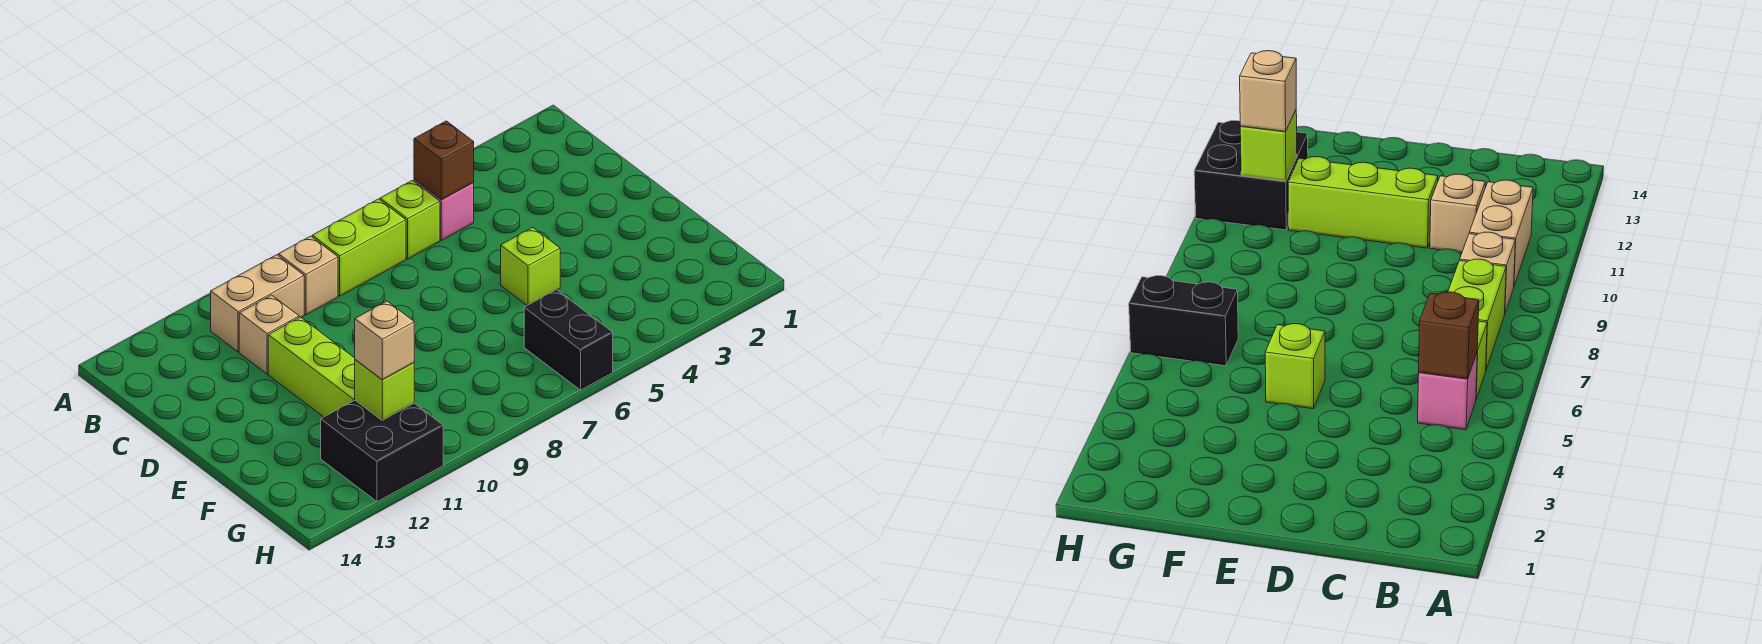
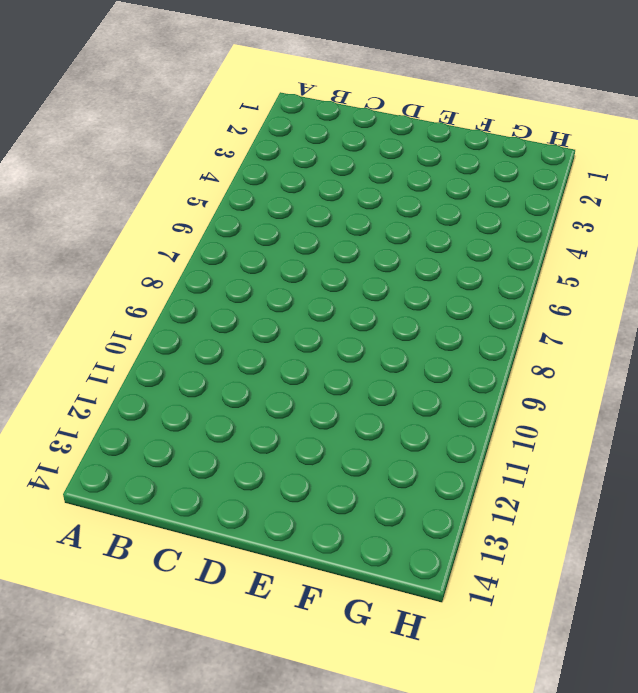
none -> pink brick B5 level 1
none -> lime brick B6 level 1
none -> lime brick B7:B8 level 1

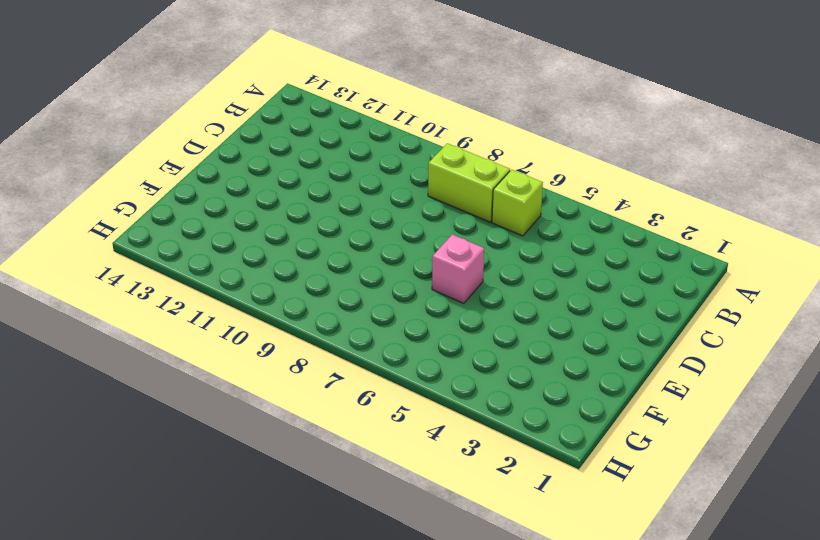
pink brick E6 level 1 -> pink brick B5 level 1
none -> tan brick B9 level 1
none -> tan brick B10:B11 level 1
none -> tan brick C11 level 1

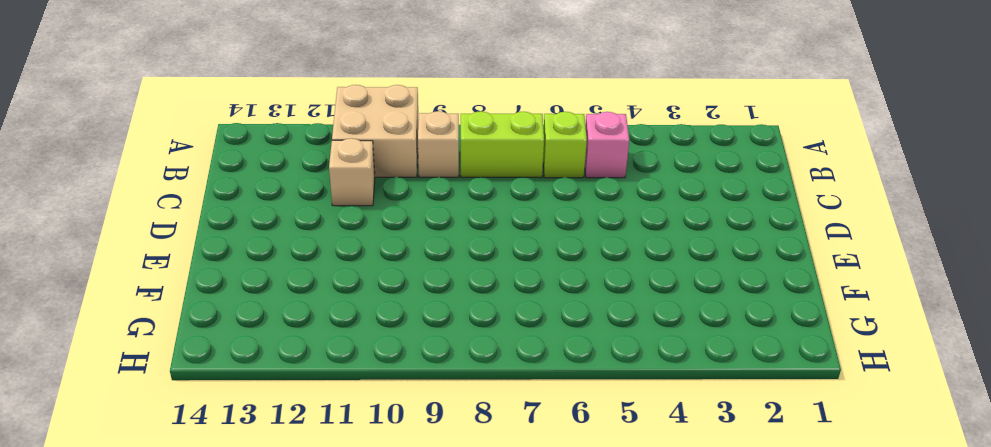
tan brick A10:B11 level 1 -> tan brick B10:B11 level 1
none -> lime brick D11:F11 level 1
none -> lime brick E5 level 1
none -> black brick G6:H6 level 1

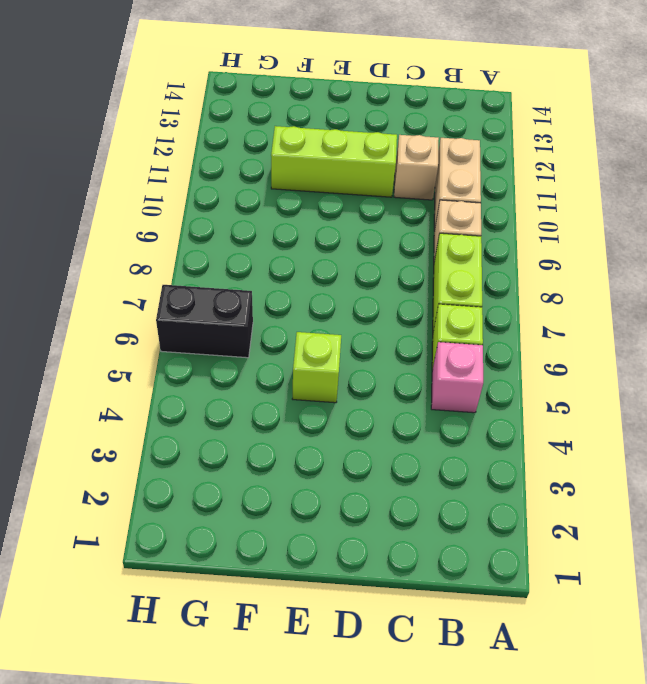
none -> black brick G11:H12 level 1
none -> brown brick B5 level 2
none -> lime brick G11 level 2

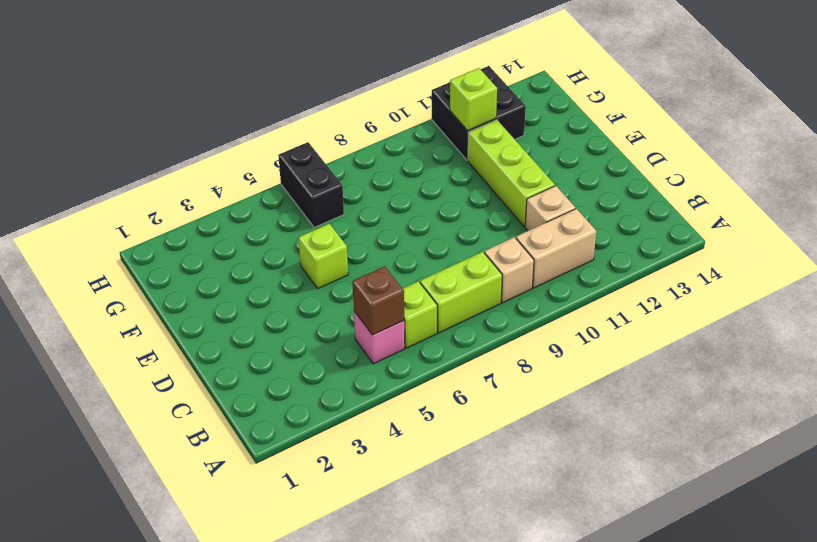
none -> tan brick G11 level 3

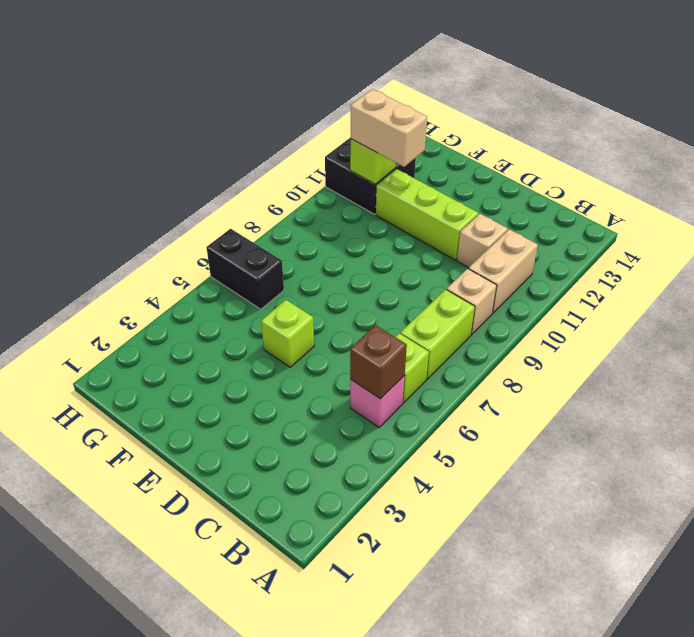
tan brick F11:G11 level 3 -> tan brick G11 level 3

